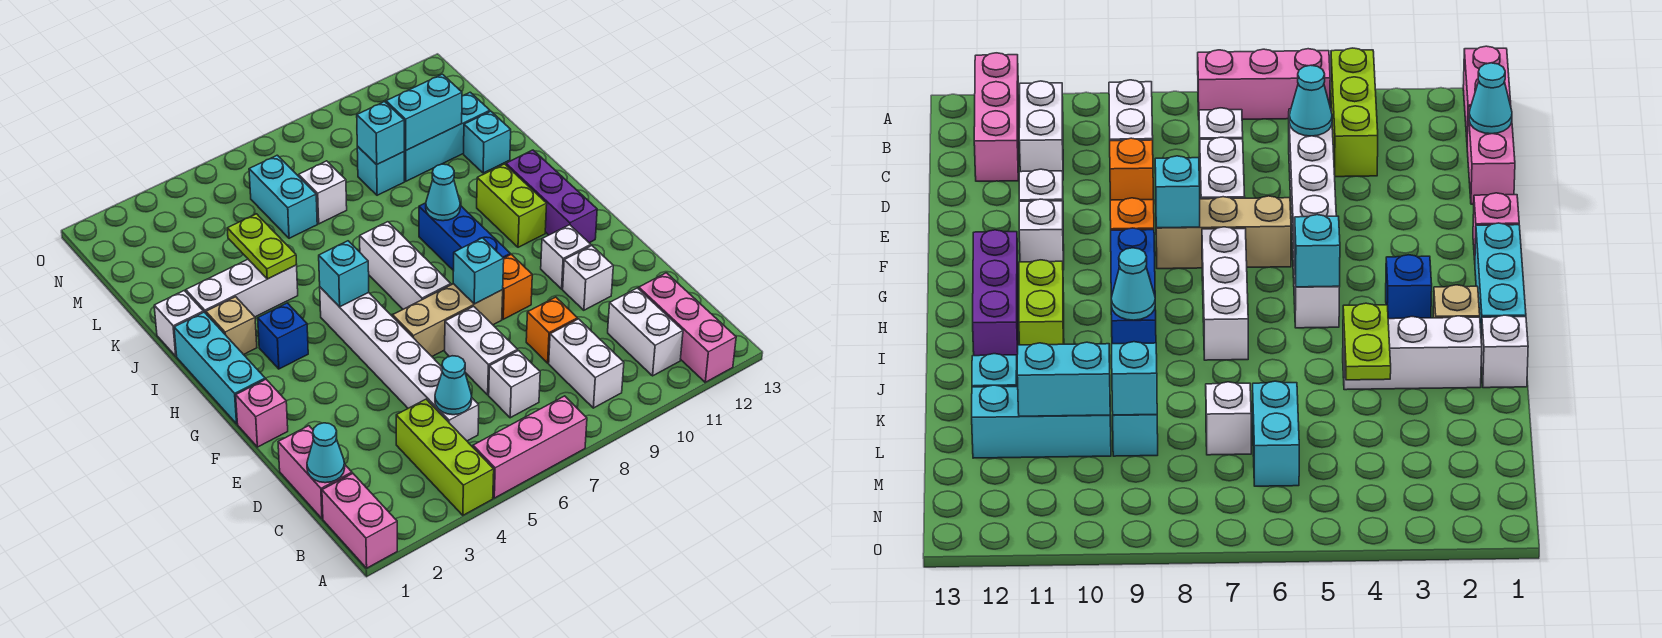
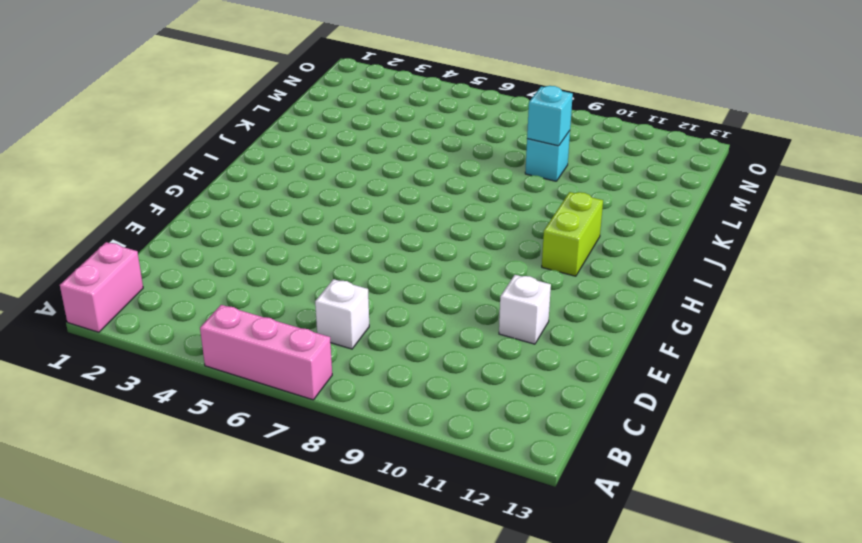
none -> lime brick A4:C4 level 1
none -> pink brick A12:C12 level 1
none -> white brick B9:C9 level 1
none -> white brick B11:C11 level 1

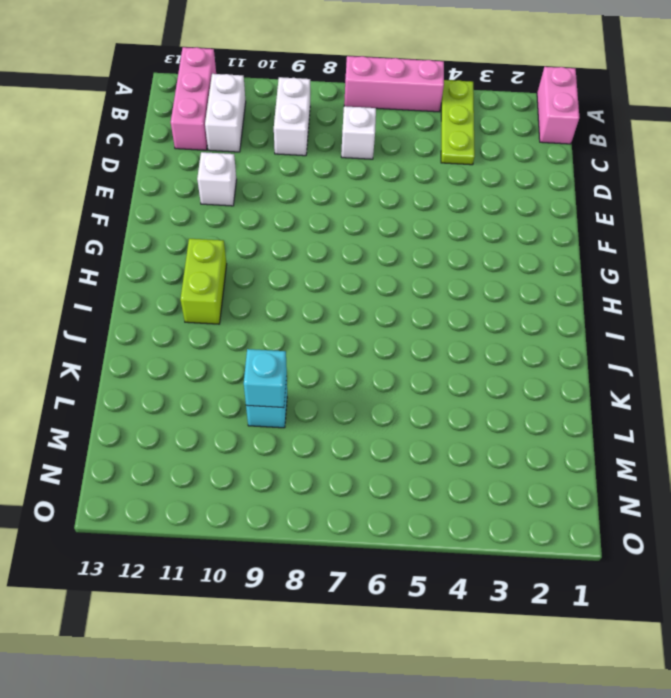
lime plate A4:C4 level 1 -> lime brick A4:C4 level 1
none -> pink brick C1:D1 level 1
none -> white brick C5:H5 level 1
none -> white brick D7:E7 level 1
none -> orange brick D9 level 1

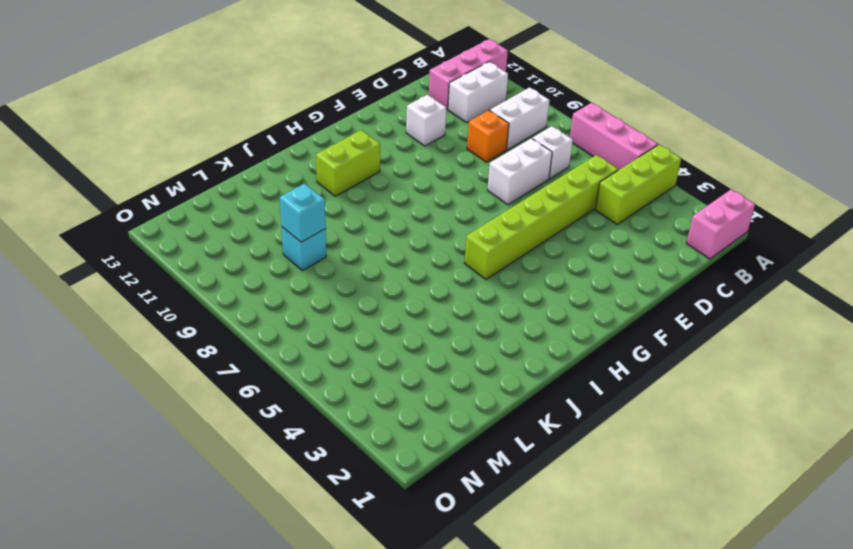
lime brick C5:H5 level 1 -> white brick C5:H5 level 1
none -> pink brick C1:D1 level 1
none -> pink brick F1 level 1
none -> tan brick F6:F8 level 1
none -> orange brick F9 level 1

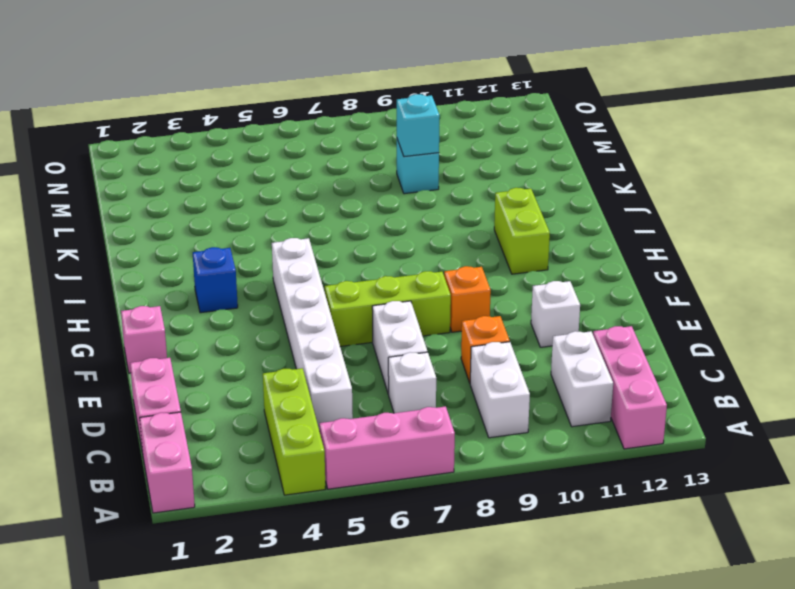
lime brick F6:F8 level 1 -> tan brick F6:F8 level 1
none -> white brick F11 level 1
none -> cyan brick G1:I1 level 1
none -> white brick G7:I7 level 1
none -> blue brick G9:I9 level 1

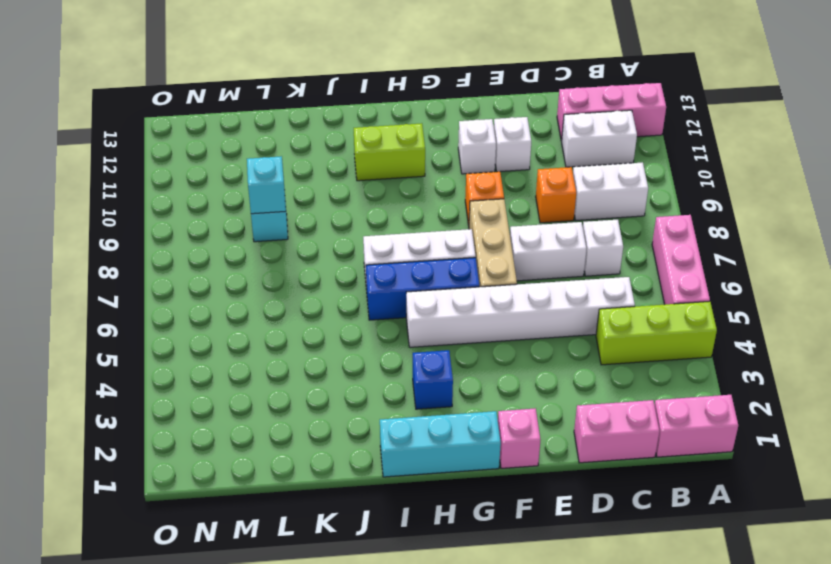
blue brick G6:I6 level 1 -> blue brick G9:I9 level 1
none -> purple brick G12:I12 level 1
none -> tan brick I2 level 1
none -> white brick J1 level 1
none -> white brick J2:J4 level 1

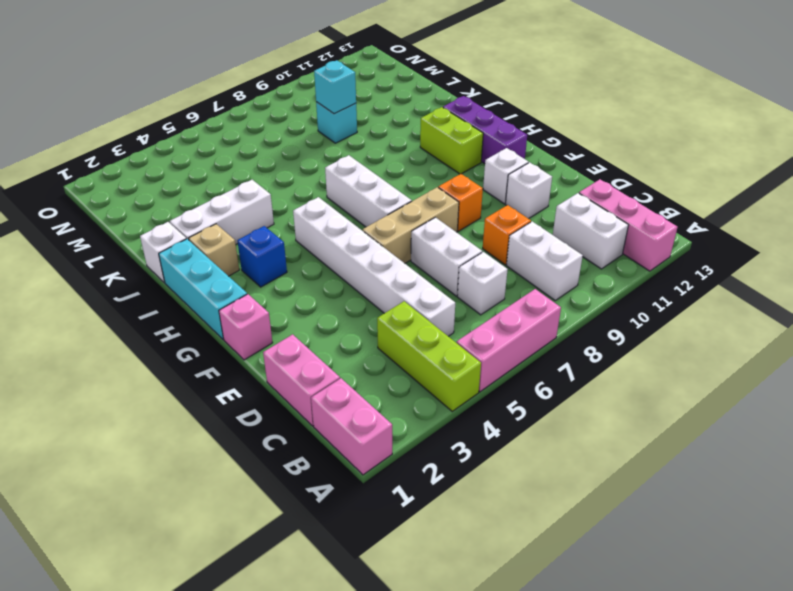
none -> blue brick G9:I9 level 1
none -> cyan brick K12 level 1
none -> cyan brick L6:M6 level 1
none -> white brick L7 level 1

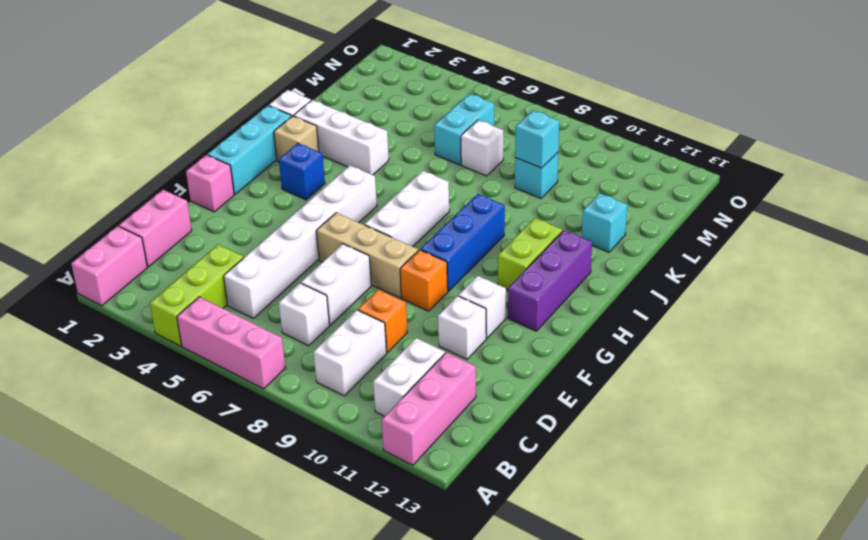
none -> cyan brick L10:L12 level 1
none -> cyan cone C1 level 2
none -> cyan cone C5 level 2
none -> cyan brick F8 level 2

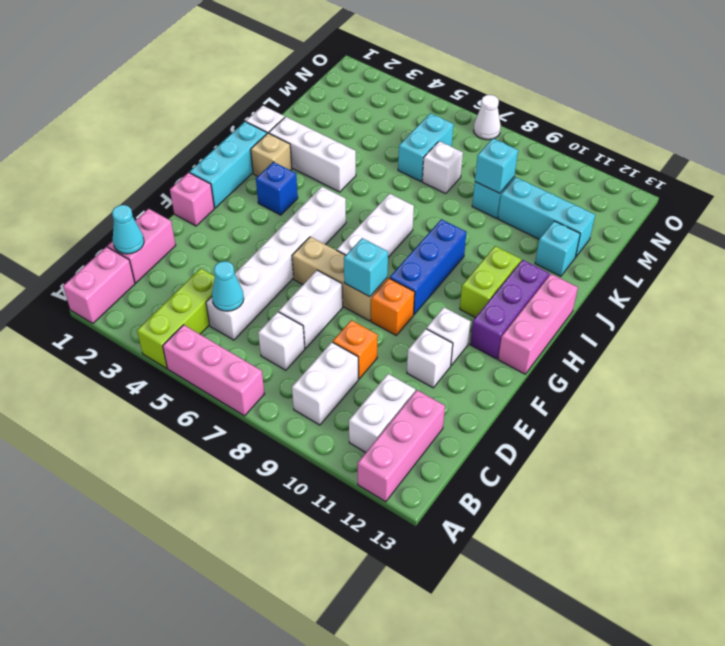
pink brick G13:I13 level 1 -> none
white cone O7 level 1 -> none
none -> cyan brick H5 level 2
none -> cyan cone I9 level 2
none -> lime plate J4:K4 level 2
none -> cyan brick L10:L11 level 2

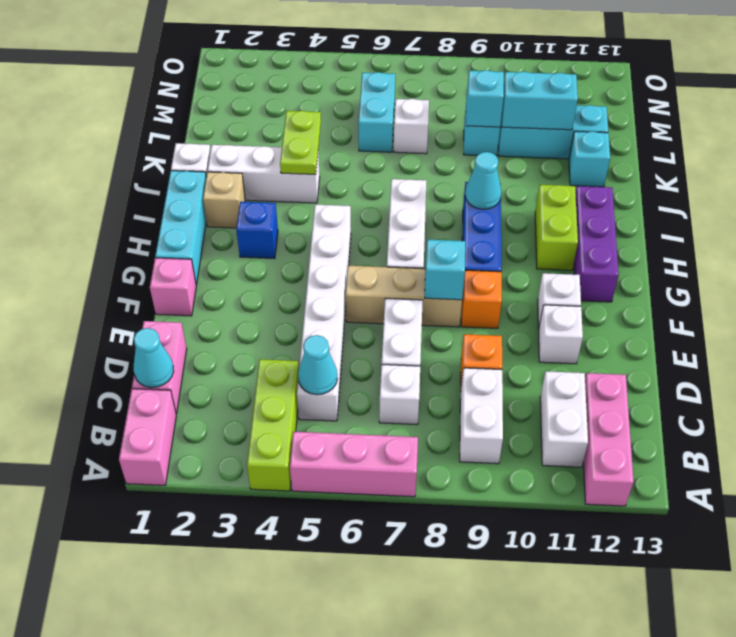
none -> cyan brick H5 level 2

